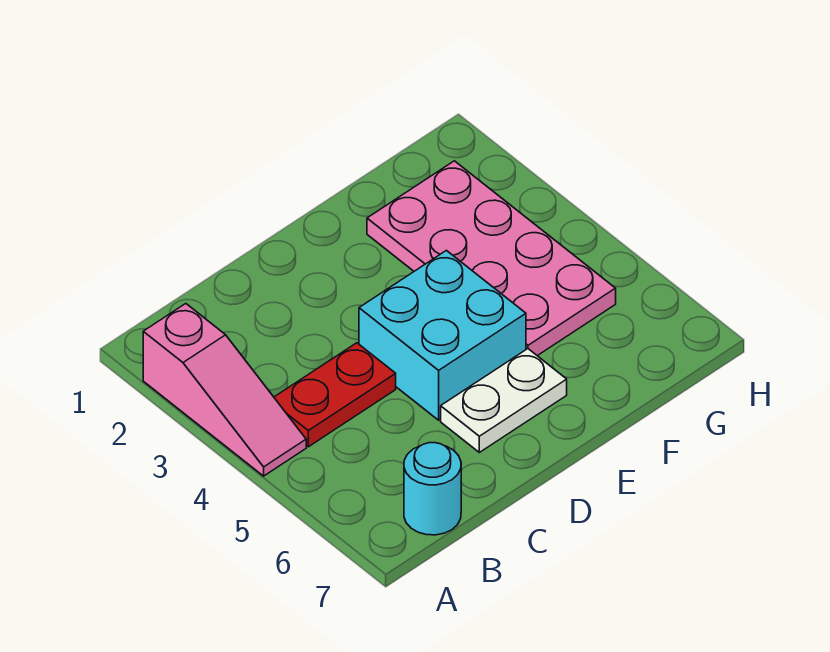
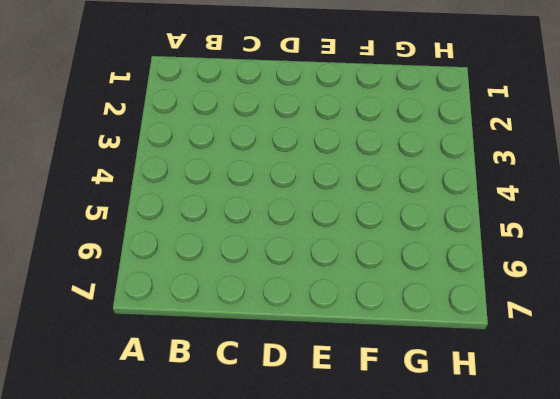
none -> pink slope A2:A4 level 1 top 2
none -> red plate B4:C4 level 1

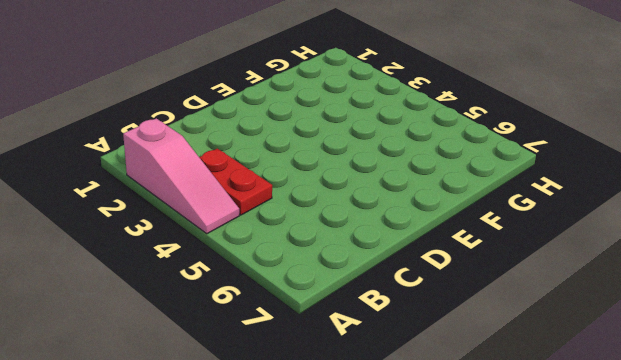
red plate B3:B4 level 1 -> red plate B4:C4 level 1
none -> cyan round brick B7 level 1
none -> cyan brick D4:E5 level 1

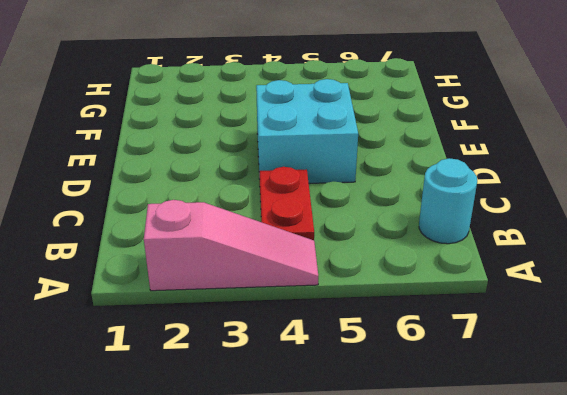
none -> white plate D6:E6 level 1
none -> pink plate F2:G5 level 1

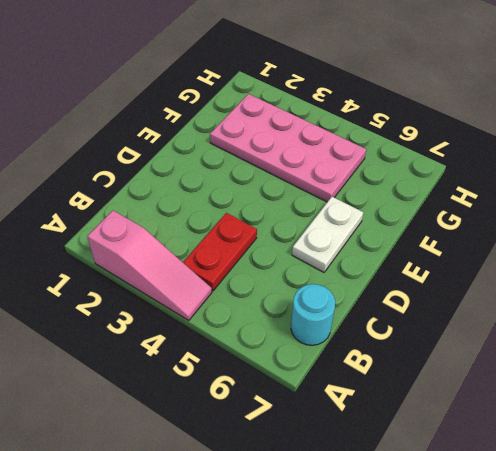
none -> cyan brick D4:E5 level 1

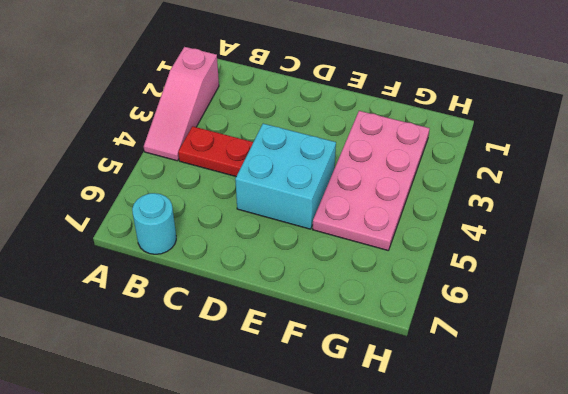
none -> white plate D6:E6 level 1

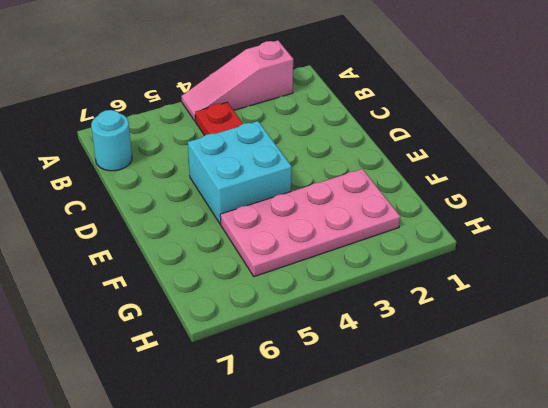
none -> white plate D6:E6 level 1

